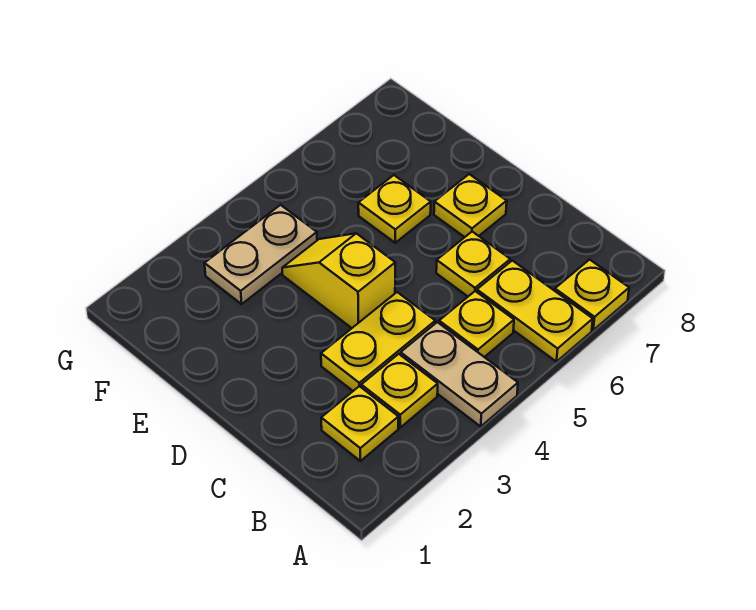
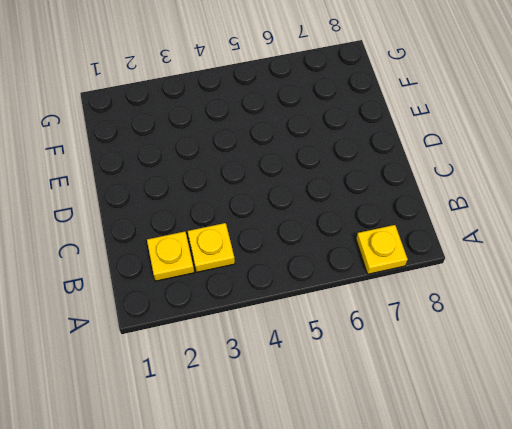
none -> tan plate A4:B4 level 1
none -> yellow plate A6:B6 level 1
none -> yellow plate B5 level 1

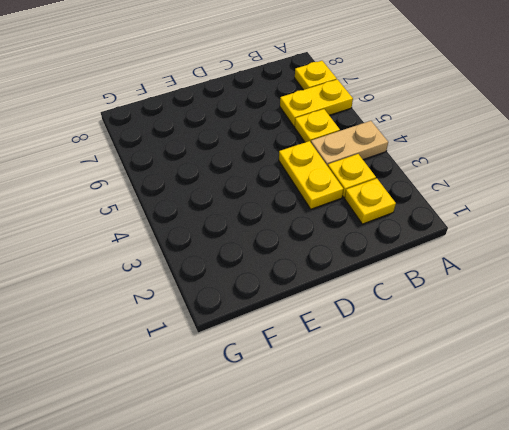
none -> yellow plate C6 level 1
none -> yellow slope D4:E4 level 1 top D
none -> yellow plate D7 level 1

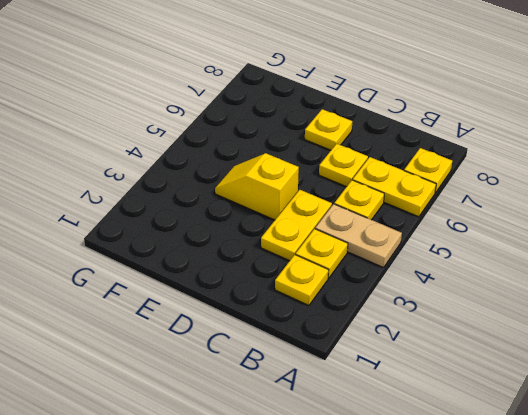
none -> yellow plate E6 level 1
none -> tan plate F3:F4 level 1

